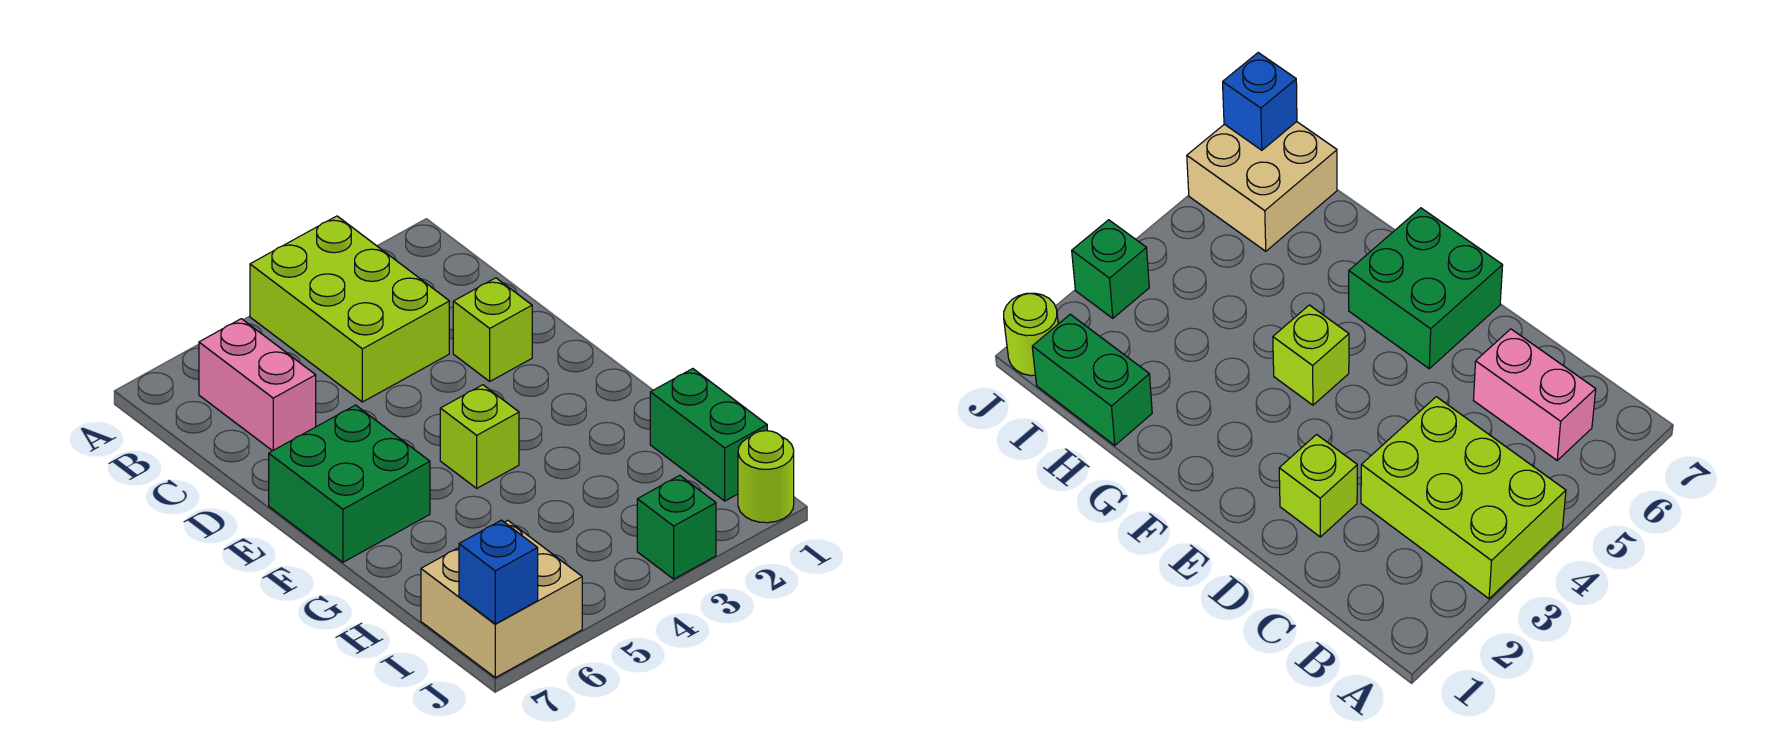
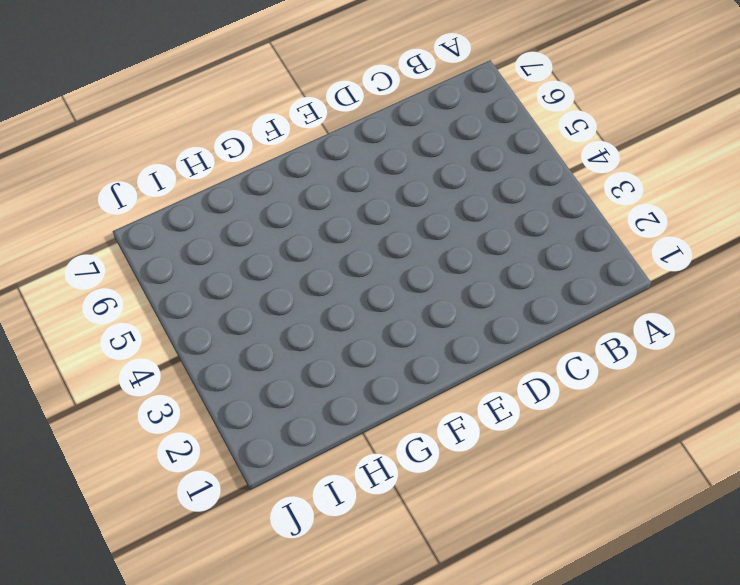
none -> lime brick A3:C4 level 1
none -> pink brick B6:C6 level 1

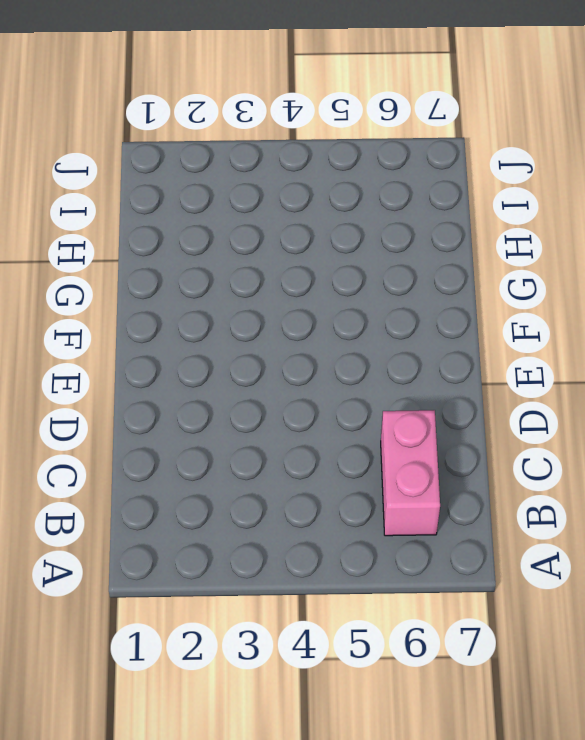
none -> lime brick A3:C4 level 1
none -> lime brick D2 level 1

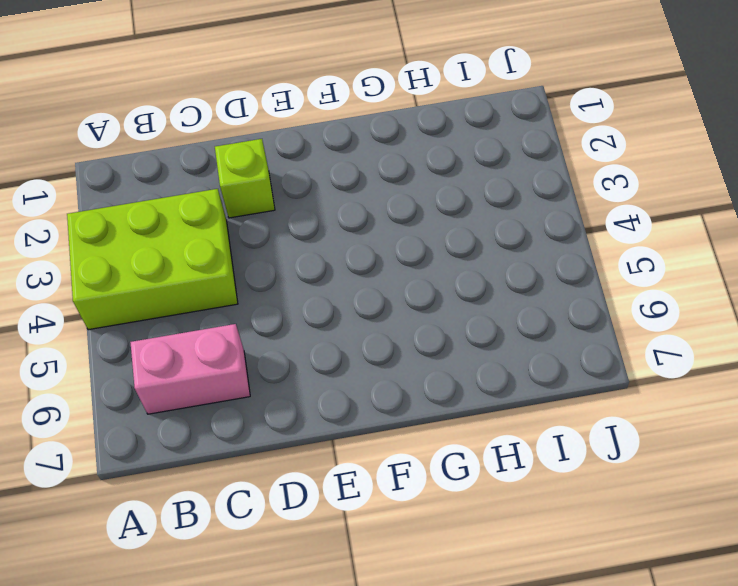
none -> green brick E6:F7 level 1
none -> lime brick F4 level 1

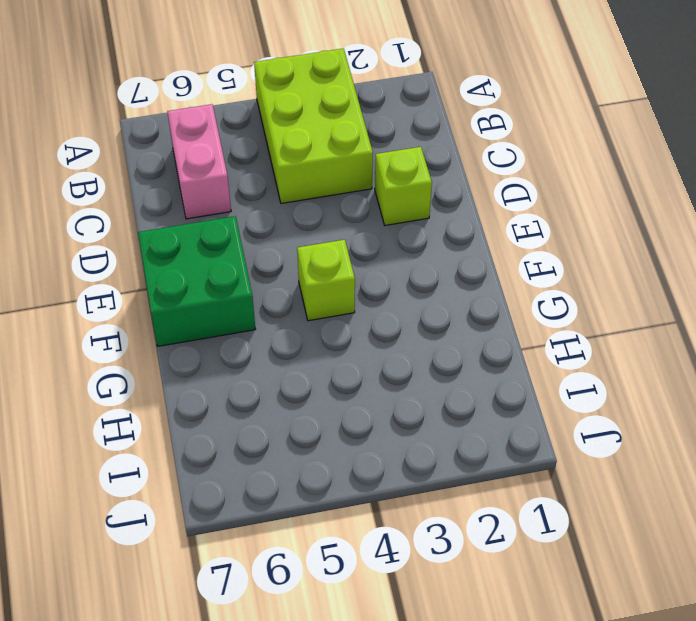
none -> green brick H1:I1 level 1
none -> tan brick I6:J7 level 1

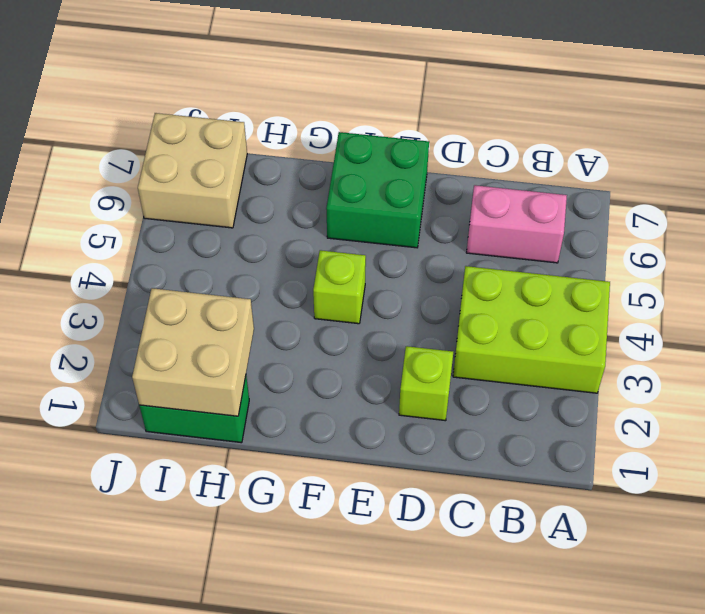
tan brick H1:I2 level 2 -> none
none -> lime round brick J1 level 1
none -> green brick J3 level 1

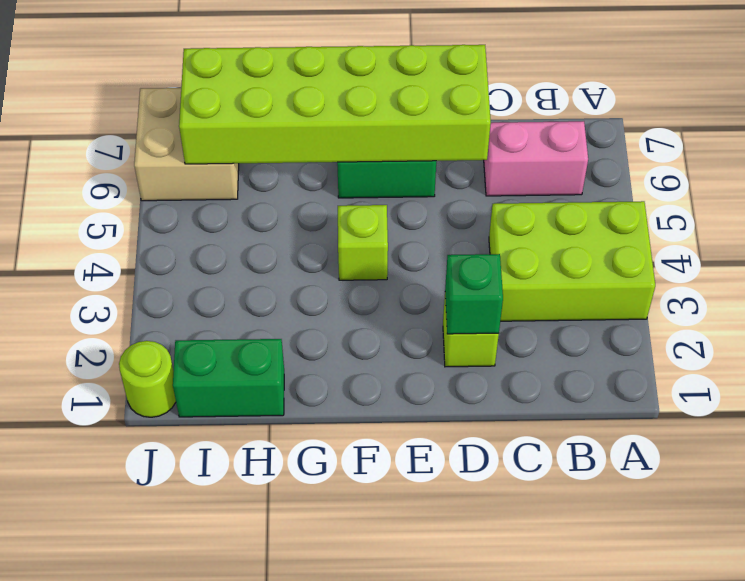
green brick D2 level 2 -> green brick J3 level 1
lime brick D6:I7 level 2 -> none
none -> blue brick J7 level 2

